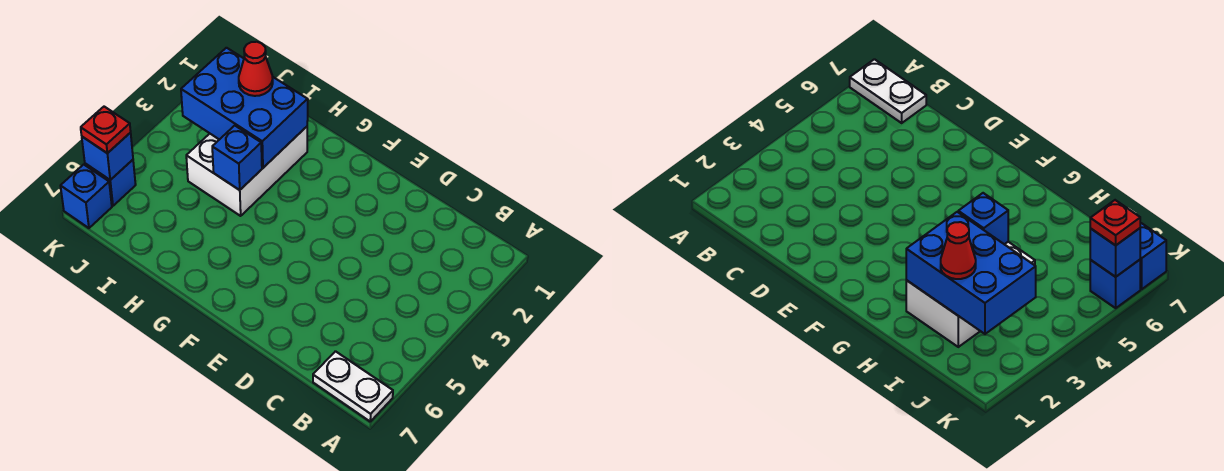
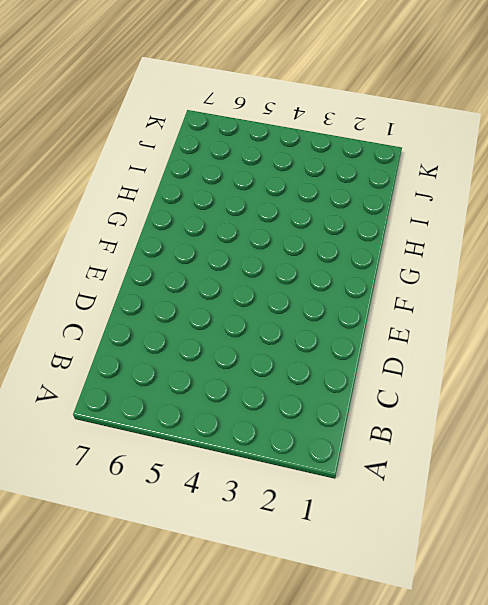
none -> white plate A7:B7 level 1
none -> white brick H2:I4 level 1

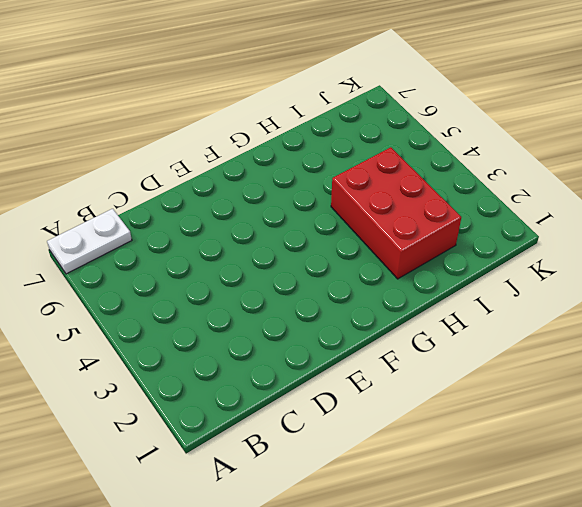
red brick H2:I4 level 1 -> white brick H2:I4 level 1
none -> blue brick K6 level 1
none -> blue brick K7 level 1

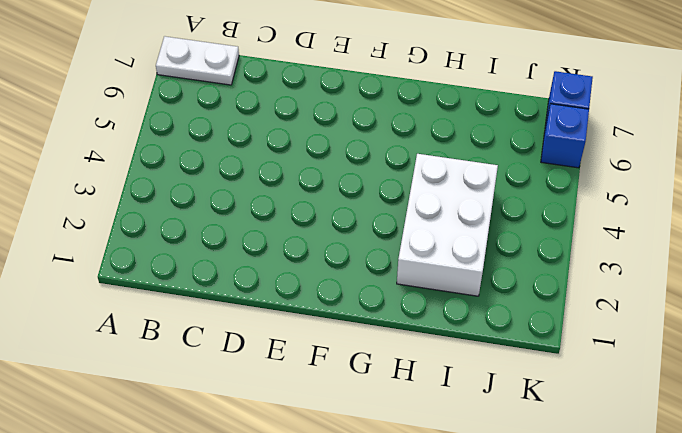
none -> blue brick H2:J3 level 2
none -> blue brick H4 level 2

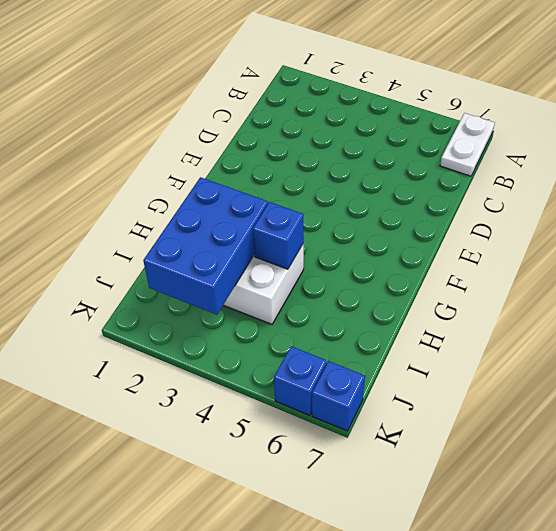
none -> blue brick K6 level 2
none -> red cone I2 level 3

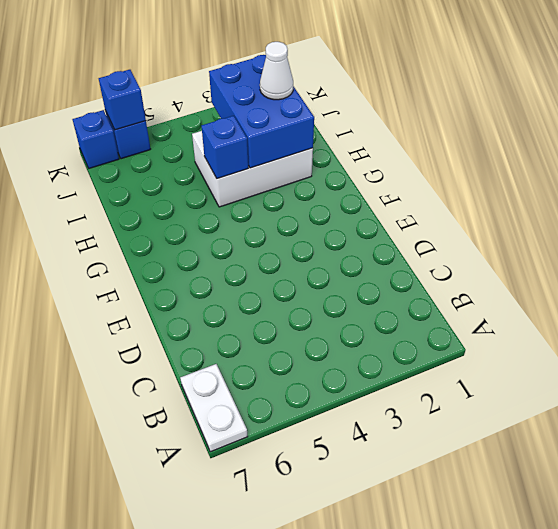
white cone I2 level 3 -> red cone I2 level 3
none -> red plate K6 level 3

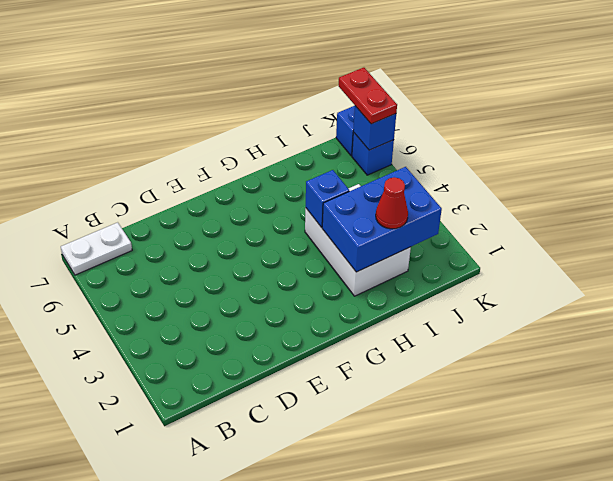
red plate K6:K7 level 3 -> red plate K6 level 3

